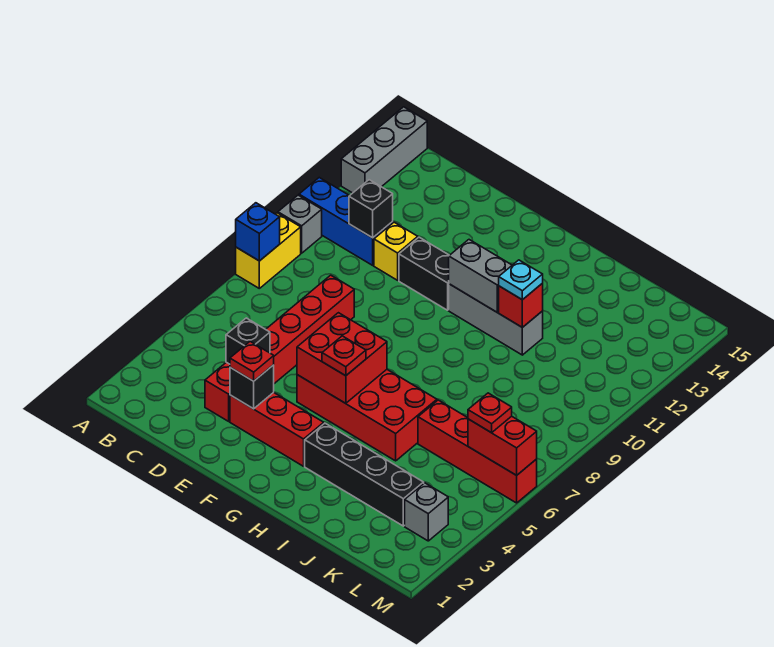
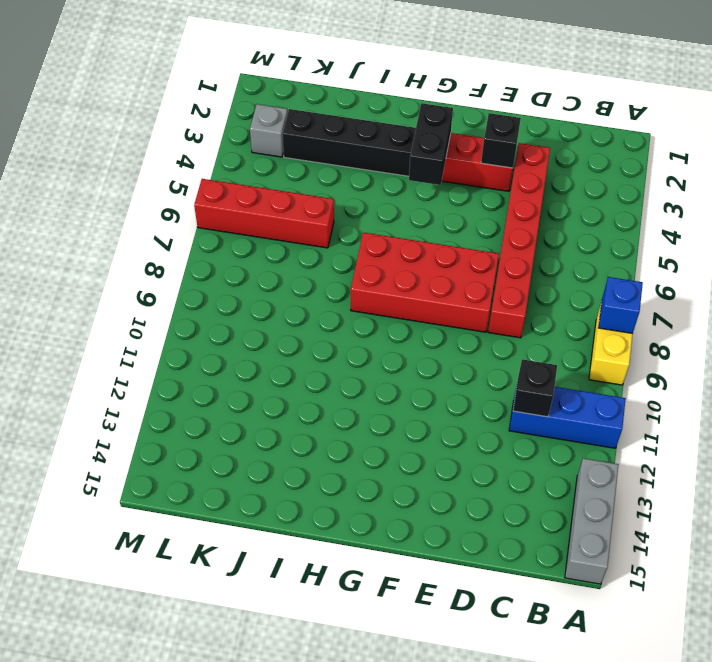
red brick E7:H8 level 1 -> red brick F5:I6 level 1
black brick G3:G4 level 2 -> black brick E11:F11 level 1
none -> grey brick A10 level 1
none -> yellow brick D11 level 1
none -> grey brick G11:I11 level 1

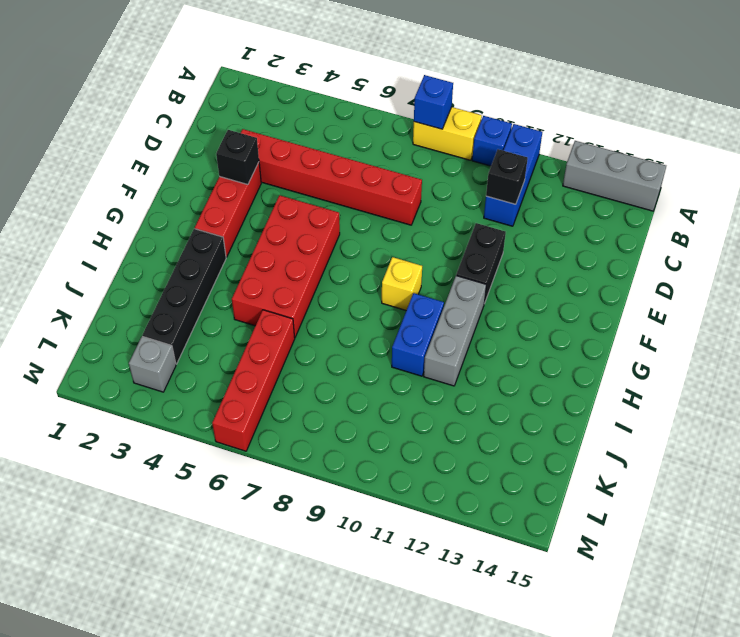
blue brick A10 level 1 -> grey brick A10 level 1
yellow brick G9 level 1 -> yellow brick D11 level 1
blue brick H10:I10 level 1 -> none
none -> black brick D4 level 2
none -> red brick F5:G6 level 2
none -> grey brick G11:H11 level 2

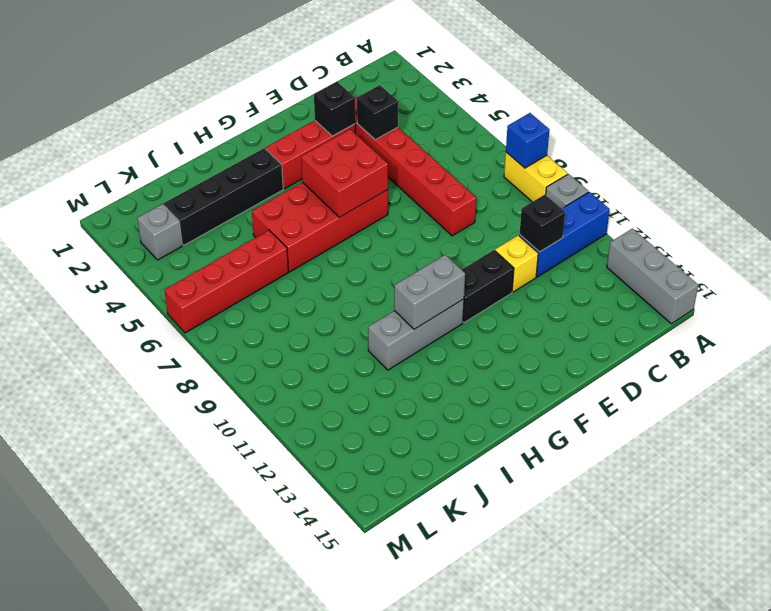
none -> red brick I11 level 2
none -> red brick L6:M6 level 2
none -> red plate E3 level 3

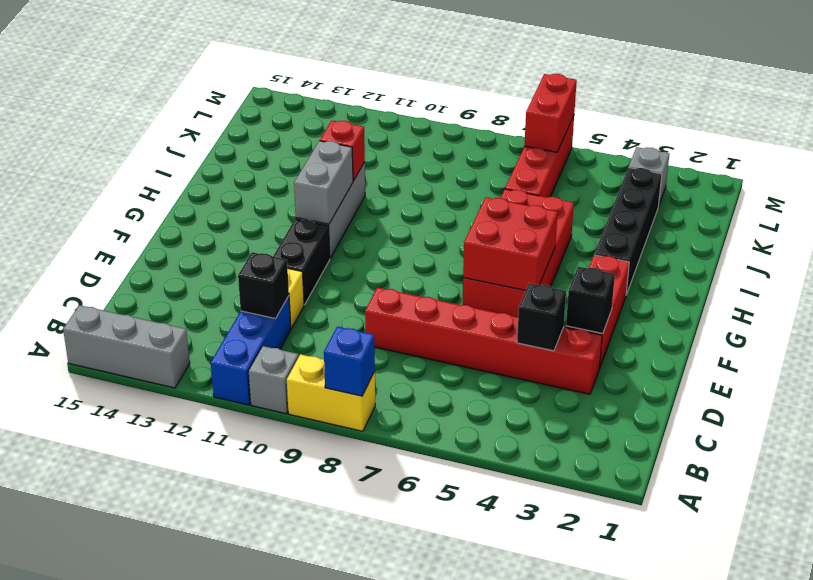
none -> red plate E3 level 3
none -> red plate G5 level 3
none -> cyan plate I11 level 3

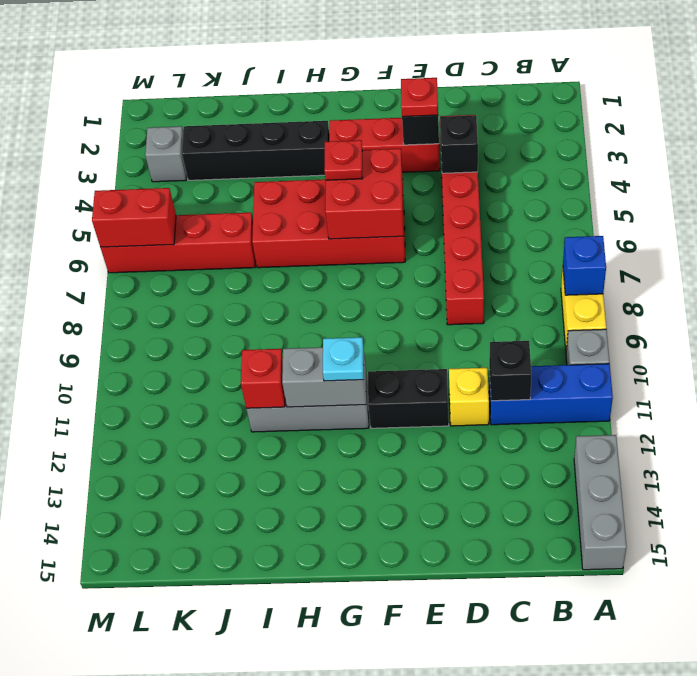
cyan plate G11 level 3 -> cyan plate I11 level 3
none -> red plate L6 level 3

